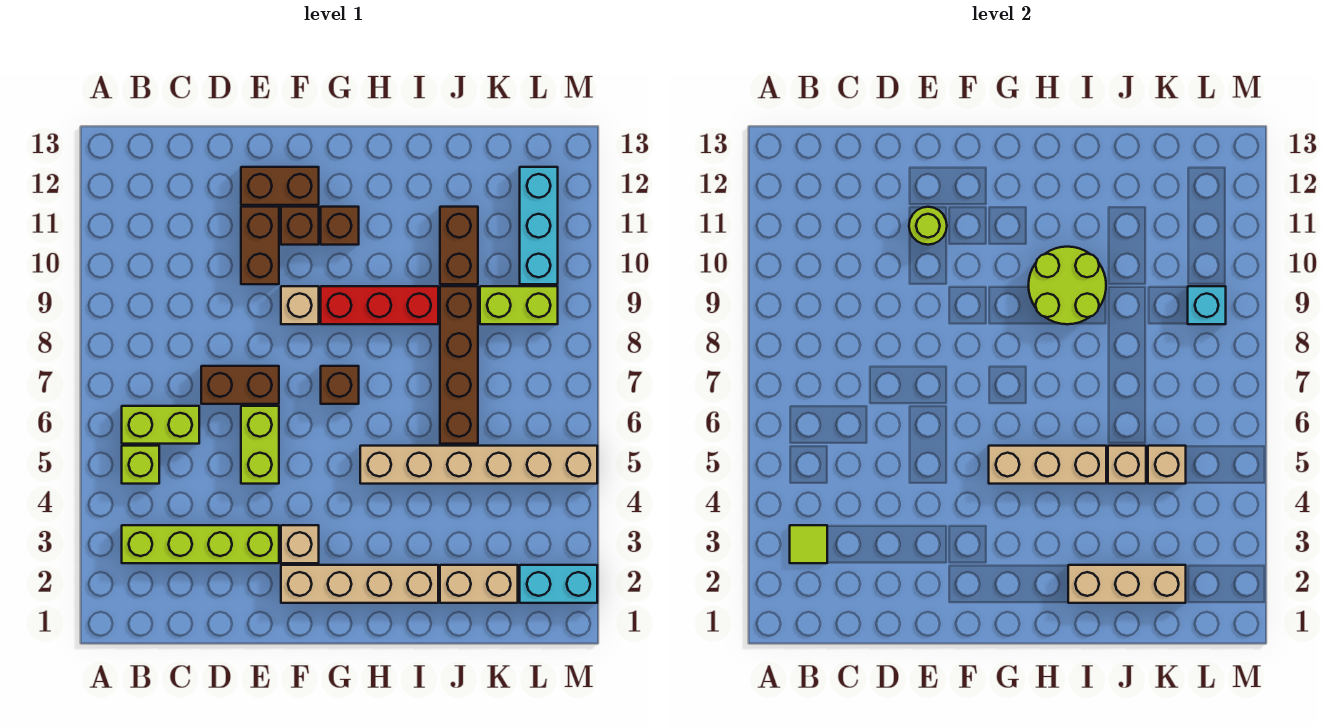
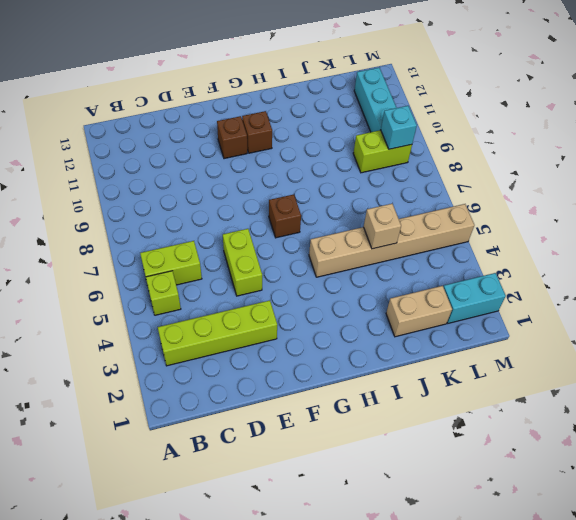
none -> brown brick D7:E7 level 1
none -> brown brick E10:E11 level 1
none -> brown brick E12:F12 level 1

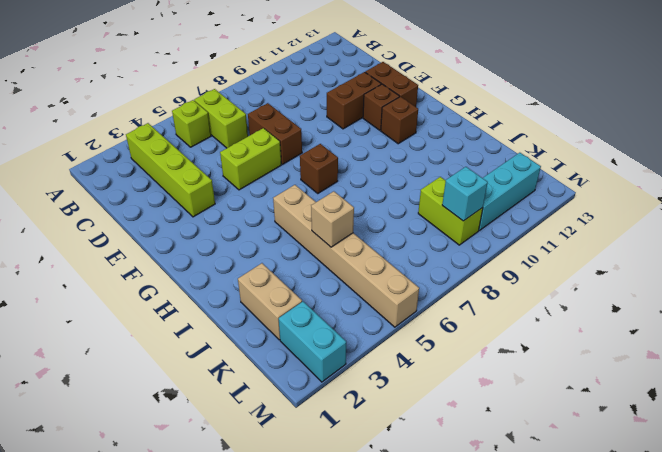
none -> tan brick F2:I2 level 1
none -> tan brick F3 level 1
none -> tan brick F9 level 1

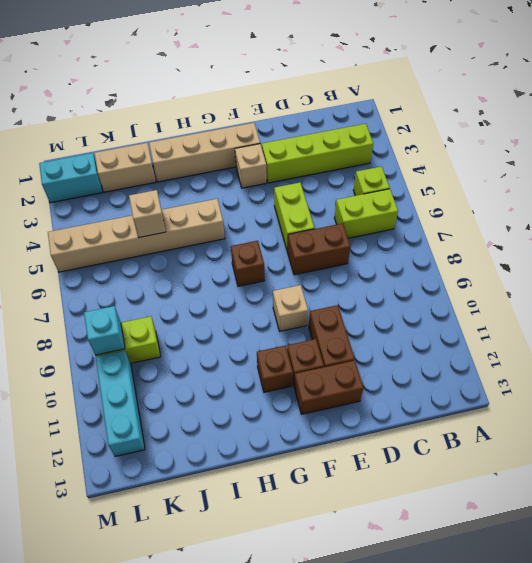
none -> red brick G9:I9 level 1
none -> brown brick J6:J9 level 1
none -> brown brick J10:J11 level 1

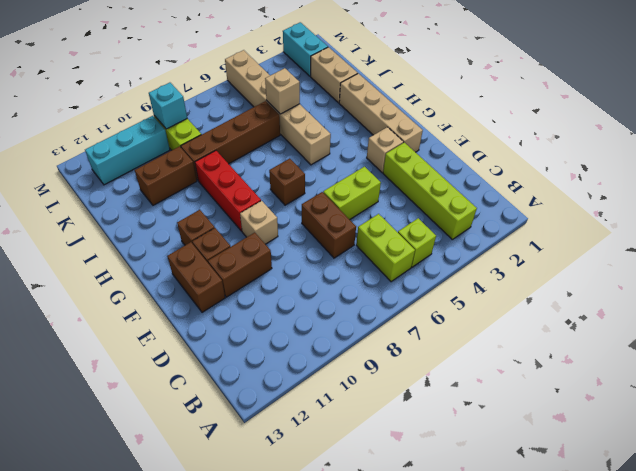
none -> lime tile B3 level 2
none -> lime round brick E11 level 2
none -> tan brick G5:I5 level 2

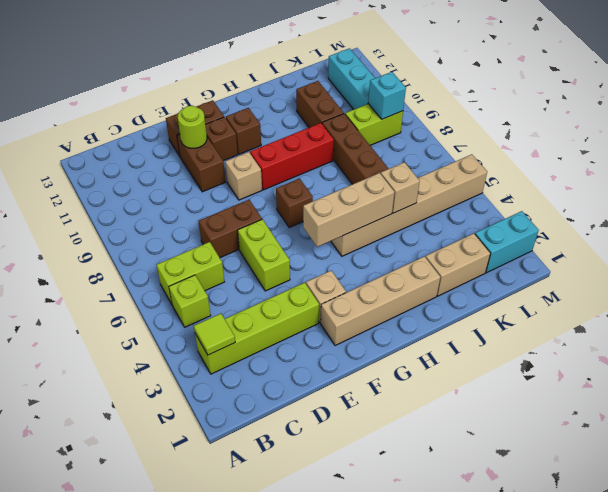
none -> lime round brick H9:I10 level 2
none -> tan brick I2:K2 level 2
none -> tan brick K5 level 2

